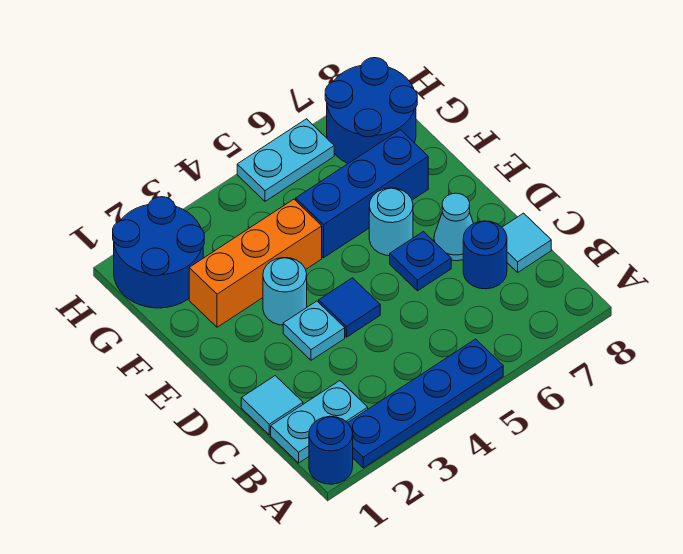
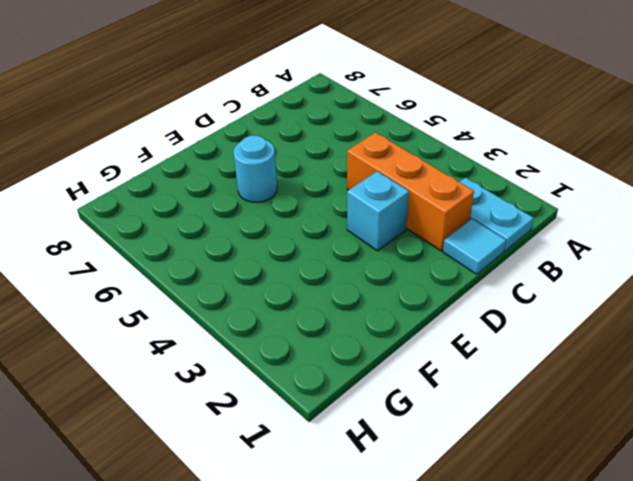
orange brick C2:C4 level 1 -> orange brick F2:F4 level 1
cyan brick D3 level 1 -> cyan plate D3 level 1
none -> blue round brick A1 level 1
none -> blue plate A2:A5 level 1
none -> blue round brick C7 level 1

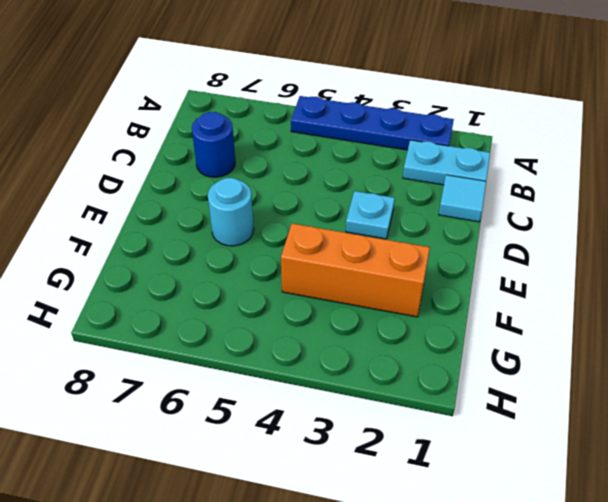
none -> blue round brick A1 level 1
none -> cyan tile C8 level 1
none -> blue tile D4 level 1

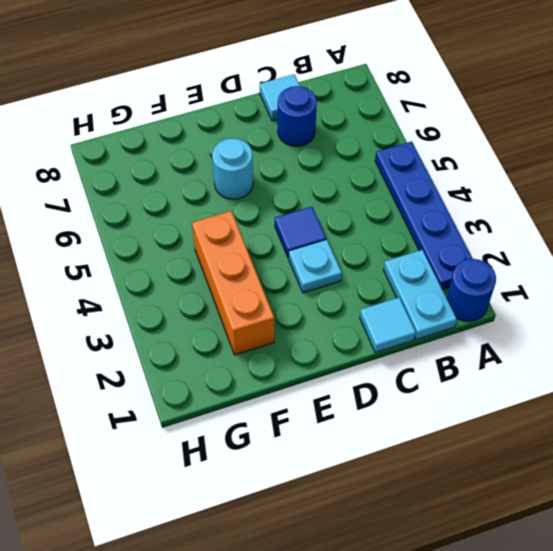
none -> blue plate D6 level 1
none -> cyan cone D7 level 1
none -> cyan round brick E3 level 1

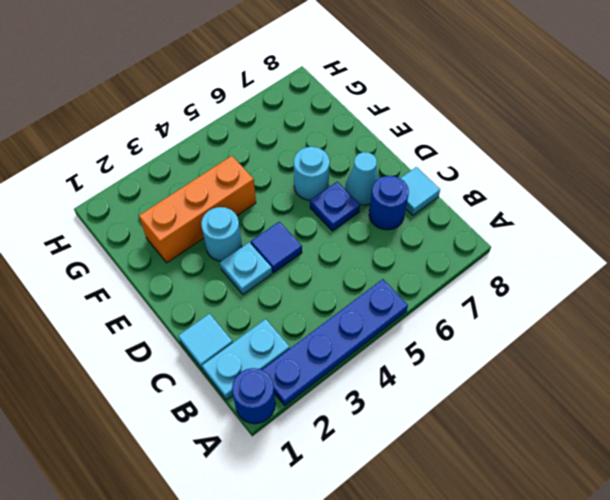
none -> blue brick F5:F7 level 1
none -> blue round brick G1:H2 level 1
none -> blue round brick G7:H8 level 1

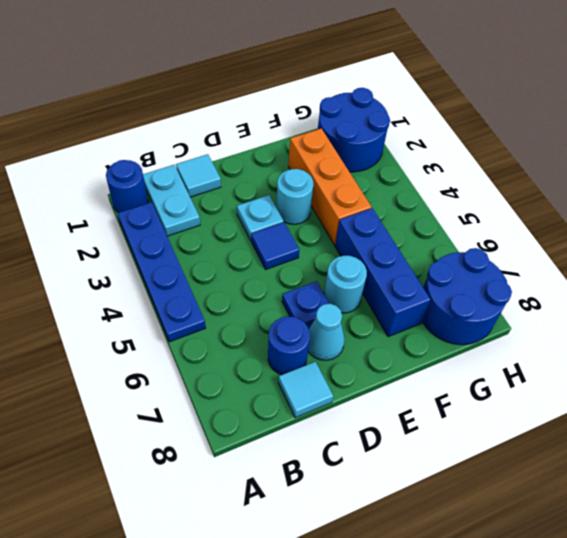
none -> cyan plate H5:H6 level 1

